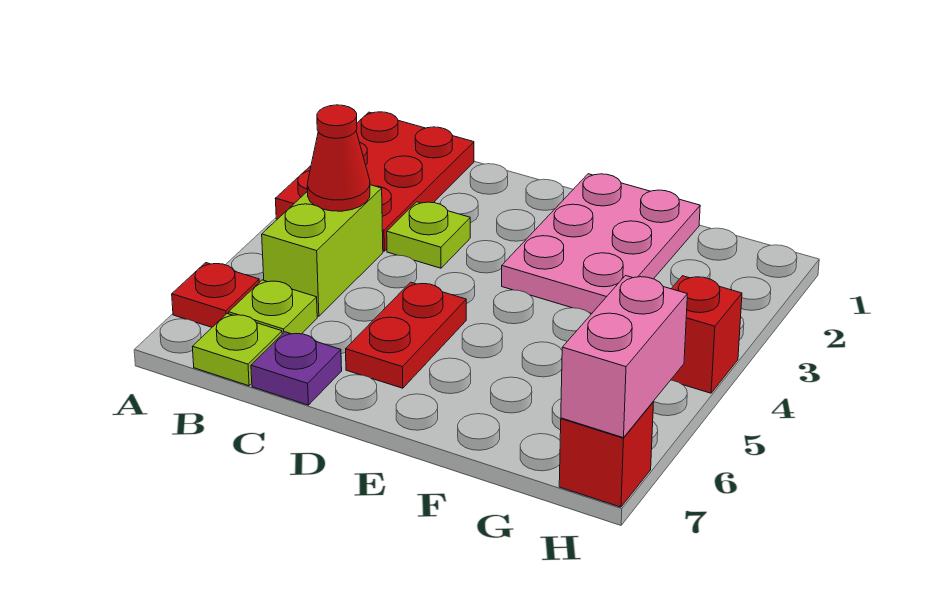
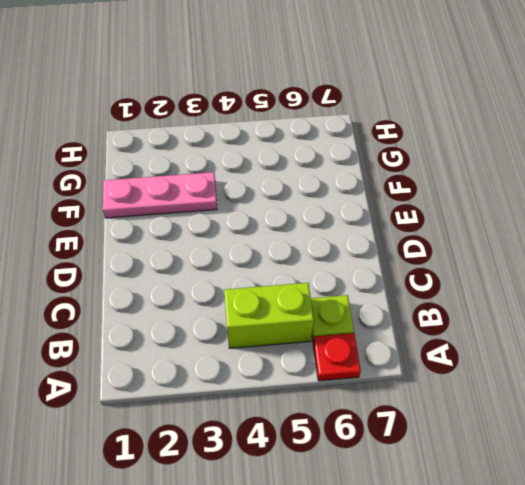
pink plate F1:F3 level 1 -> pink plate E1:F3 level 1
none -> red plate A1:B3 level 1
none -> lime plate B7 level 1
none -> lime plate C3 level 1

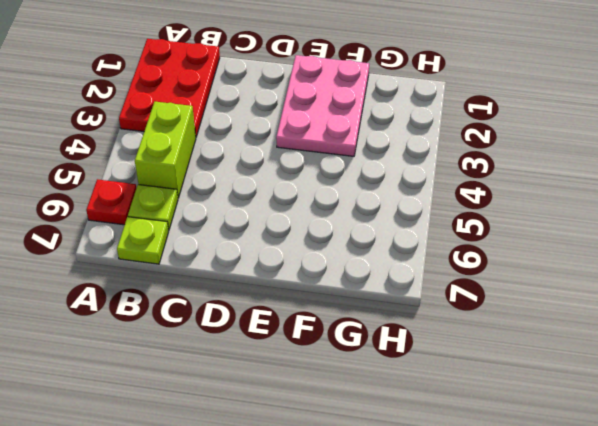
none -> lime plate C3 level 1
none -> purple plate C7 level 1
none -> red plate D5:D6 level 1

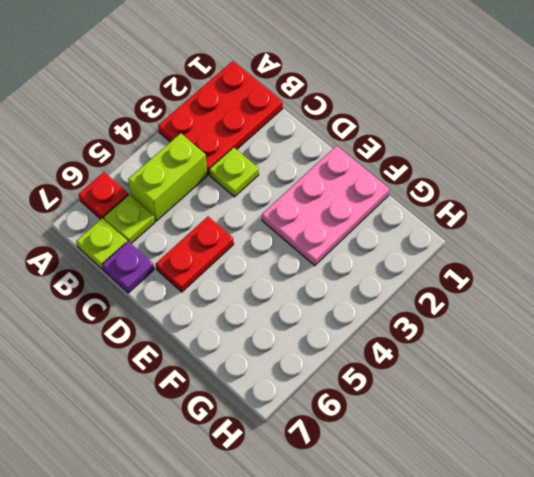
none -> red brick H4 level 1
none -> red brick H7 level 1
none -> red cone B4 level 2

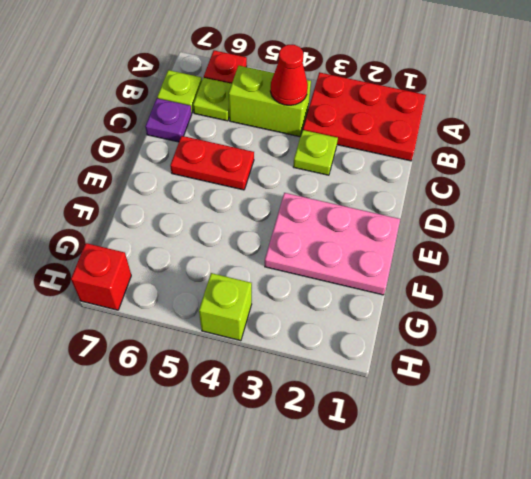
lime brick H4 level 1 -> red brick H4 level 1
none -> pink brick H6:H7 level 2

